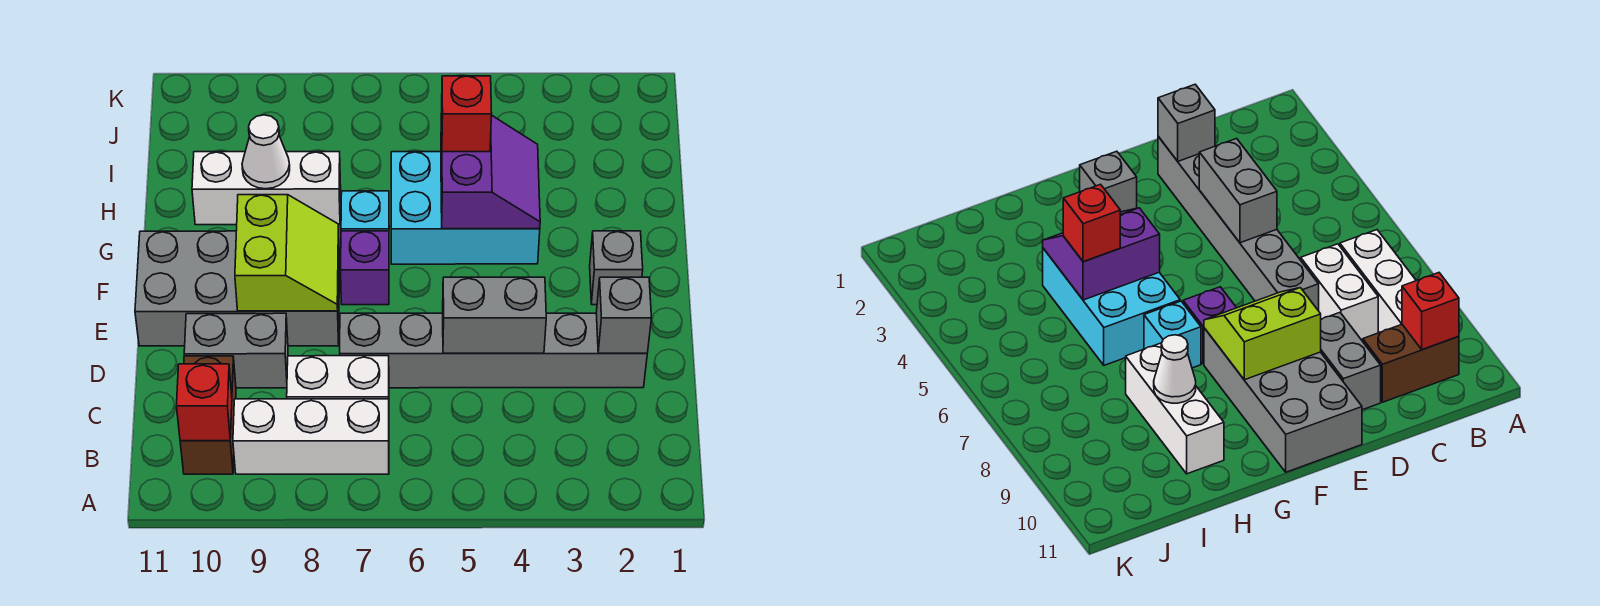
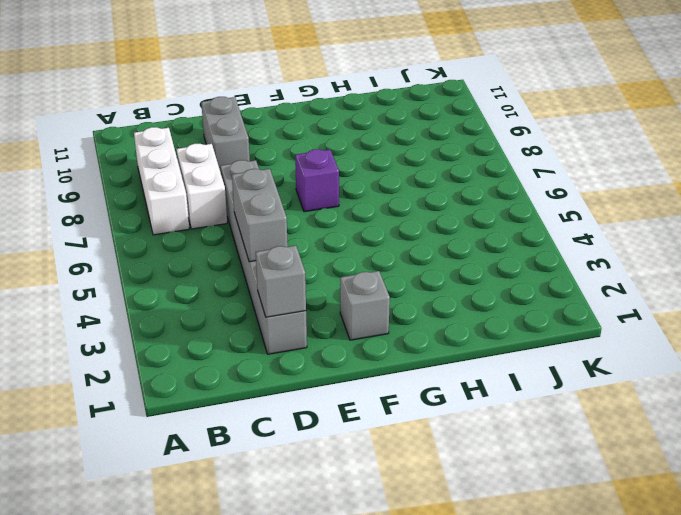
none -> brown brick B10:C10 level 1
none -> grey brick E8:F11 level 1
none -> cyan brick G4:H6 level 1

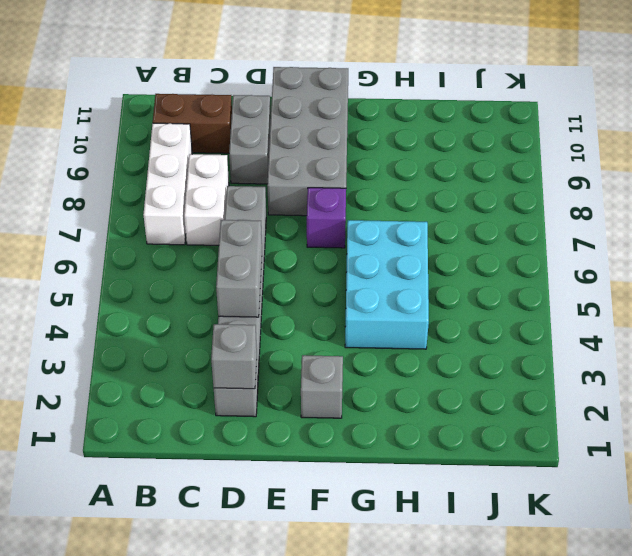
none -> cyan brick G7 level 1
none -> white brick H8:H10 level 1
none -> red brick B10 level 2

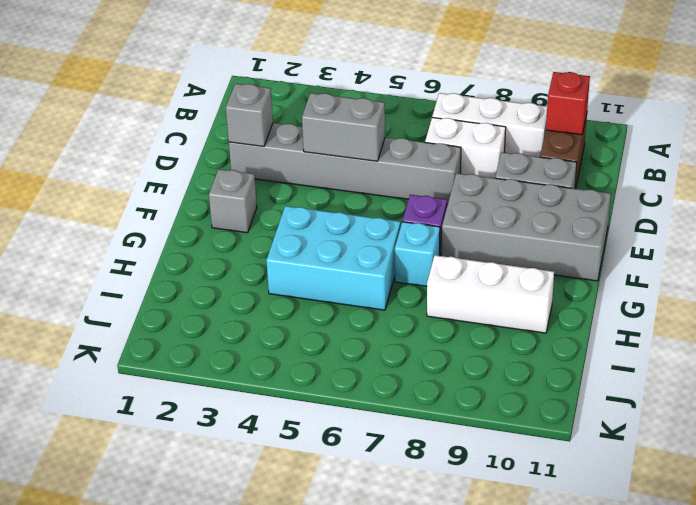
none -> lime slope E8:F9 level 2 top 9
none -> purple slope G4:H5 level 2 top 5
none -> white cone H9 level 2

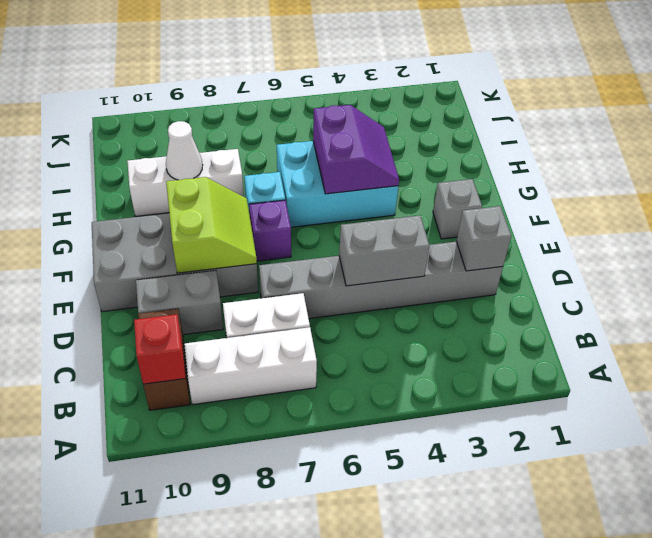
none -> red brick H5 level 3

